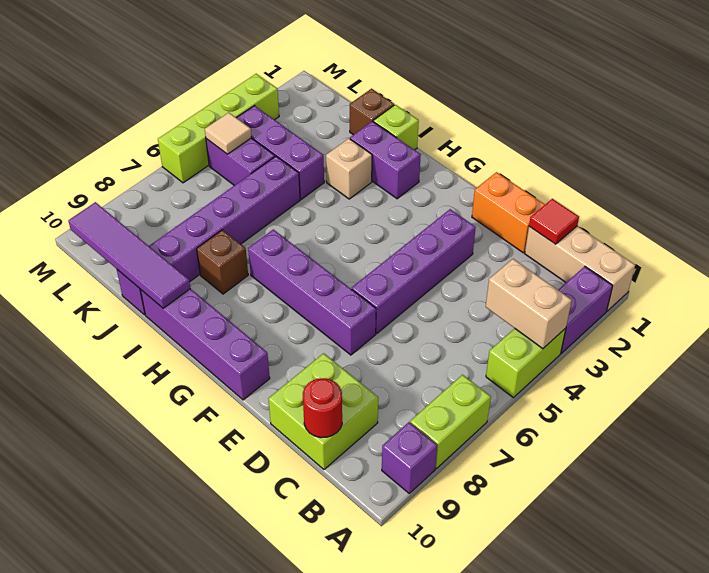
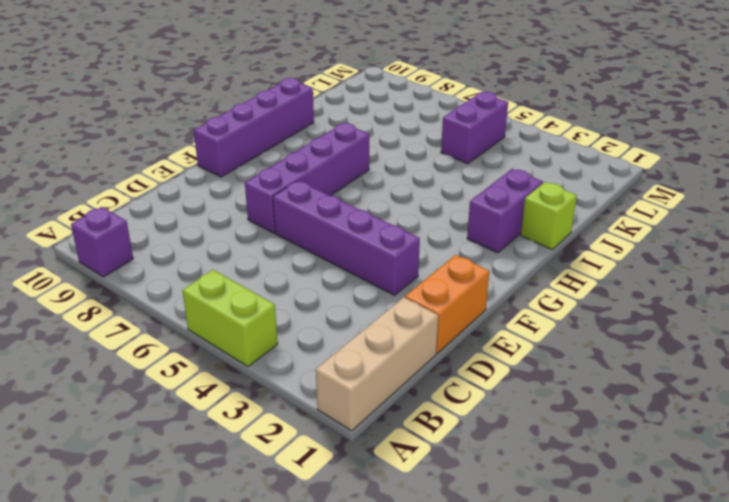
none -> purple brick A2:A3 level 1
none -> lime brick A7:A8 level 1
none -> lime brick C9:D10 level 1

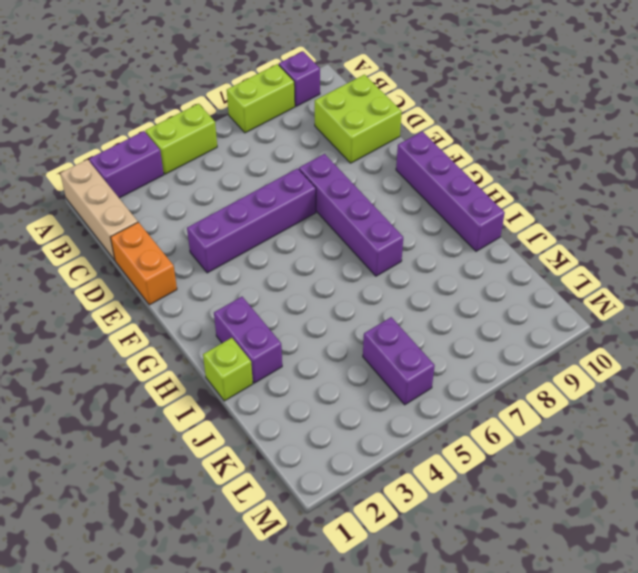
none -> tan brick I3 level 1
none -> brown brick I8 level 1
none -> brown brick J1 level 1

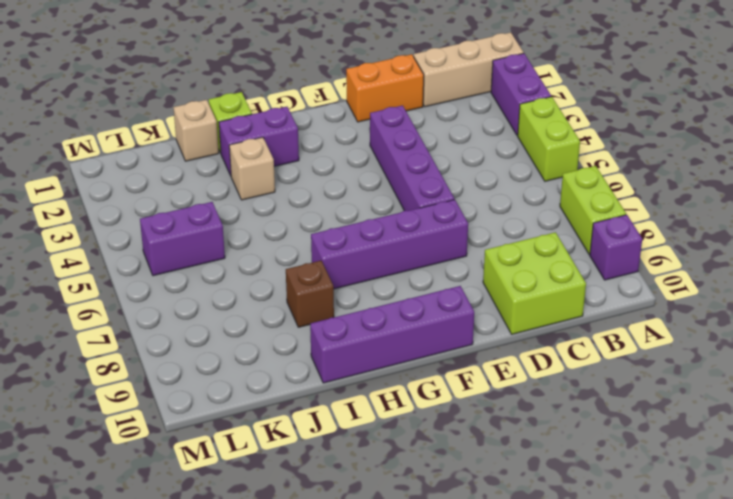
tan brick J1 level 1 -> brown brick J1 level 1
none -> purple brick J4:L4 level 1
none -> purple brick J5:J10 level 1
none -> lime brick M3:M6 level 1

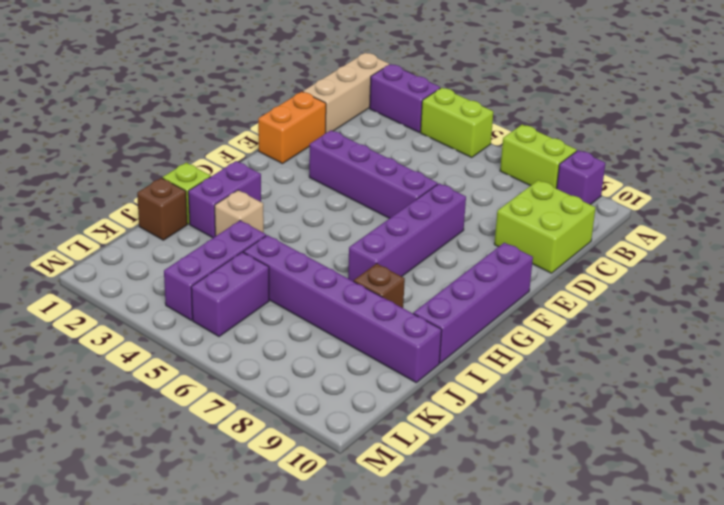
none -> lime brick M3:M6 level 1
none -> tan brick A4:B4 level 2
none -> red tile C1 level 2

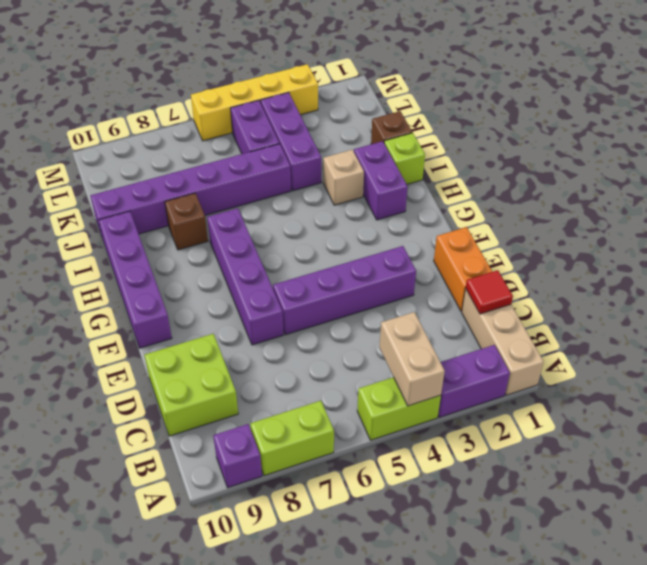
yellow brick M3:M6 level 1 -> lime brick M3:M6 level 1
none -> red round brick C10 level 2
none -> purple tile I10:L10 level 2
none -> tan tile L5 level 2

